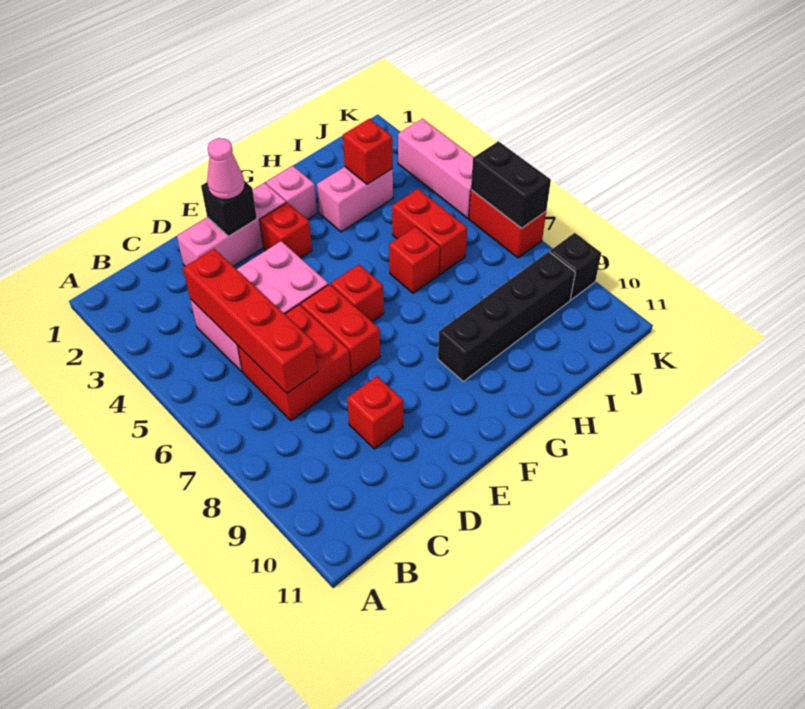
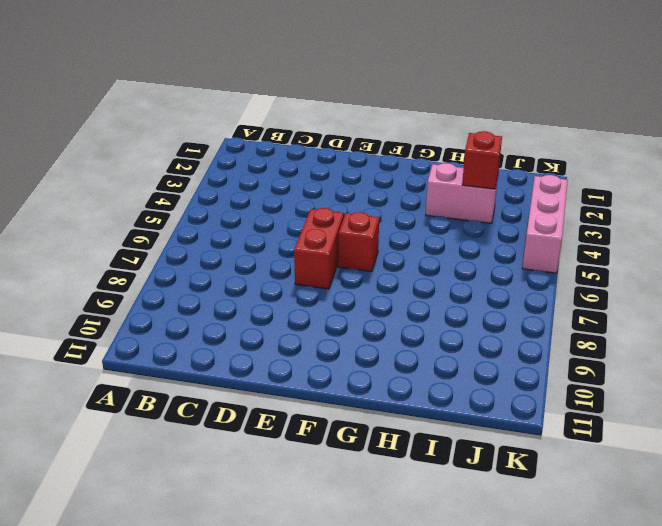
none -> pink brick C4:E5 level 1
none -> red brick C6:D7 level 1
none -> pink brick D2:F2 level 1

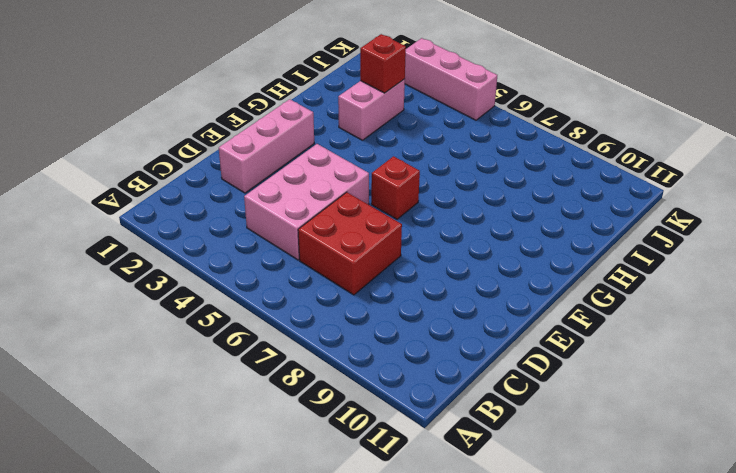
none -> red brick D9 level 1
none -> red brick E6:E7 level 1
none -> red brick F3 level 1

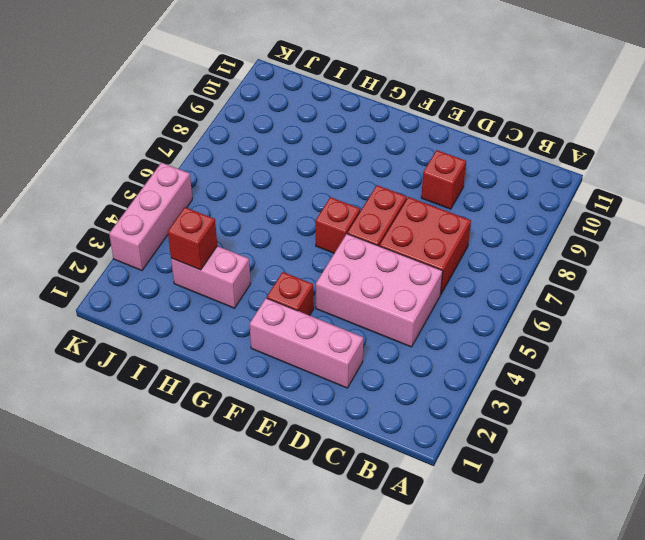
none -> pink brick G2 level 1
none -> black brick G9:J9 level 1
none -> red brick H6 level 1

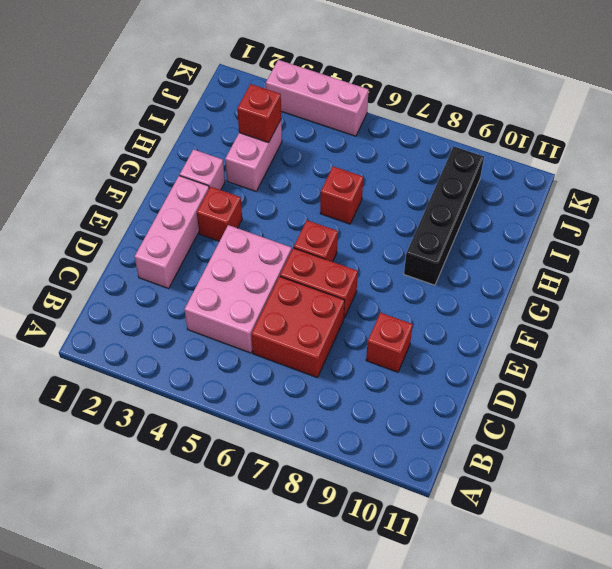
none -> red brick I5:I6 level 1
none -> red brick K6:K7 level 1
none -> black brick K9 level 1

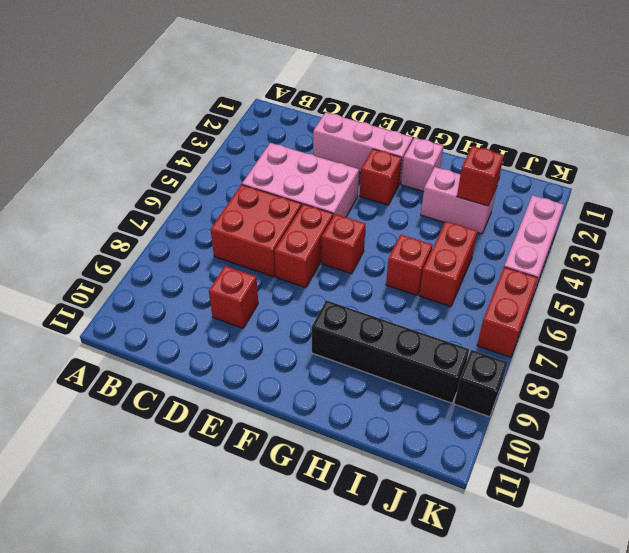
none -> red brick C4:C7 level 2
none -> black brick E2 level 2
none -> black brick K6:K7 level 2

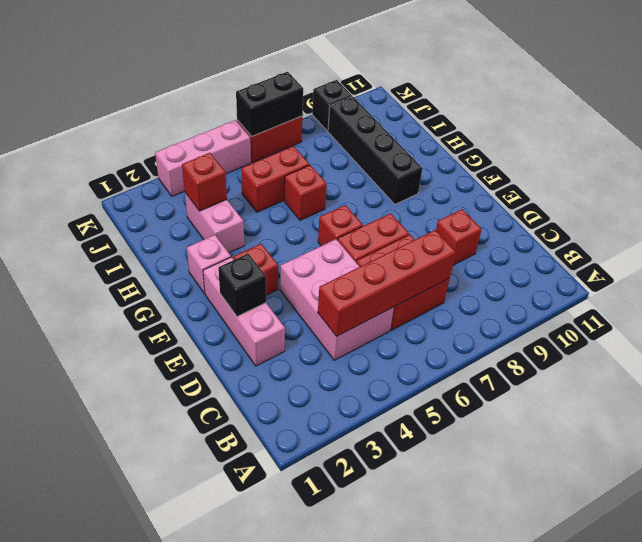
none -> pink cone E2 level 3

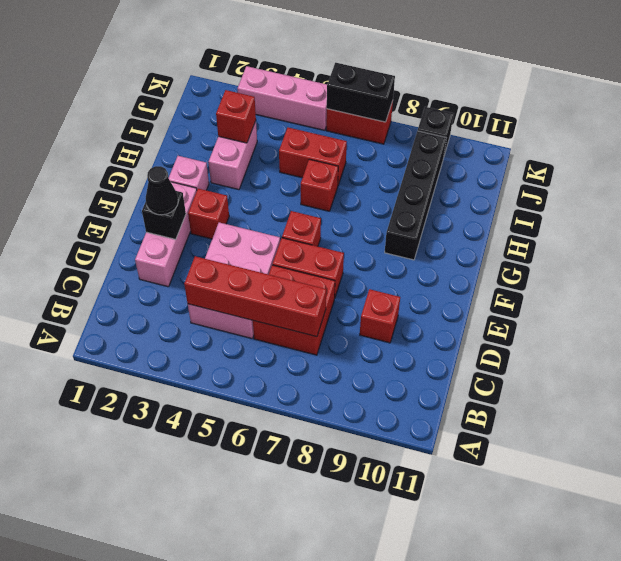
black cone E2 level 3 -> pink cone E2 level 3

